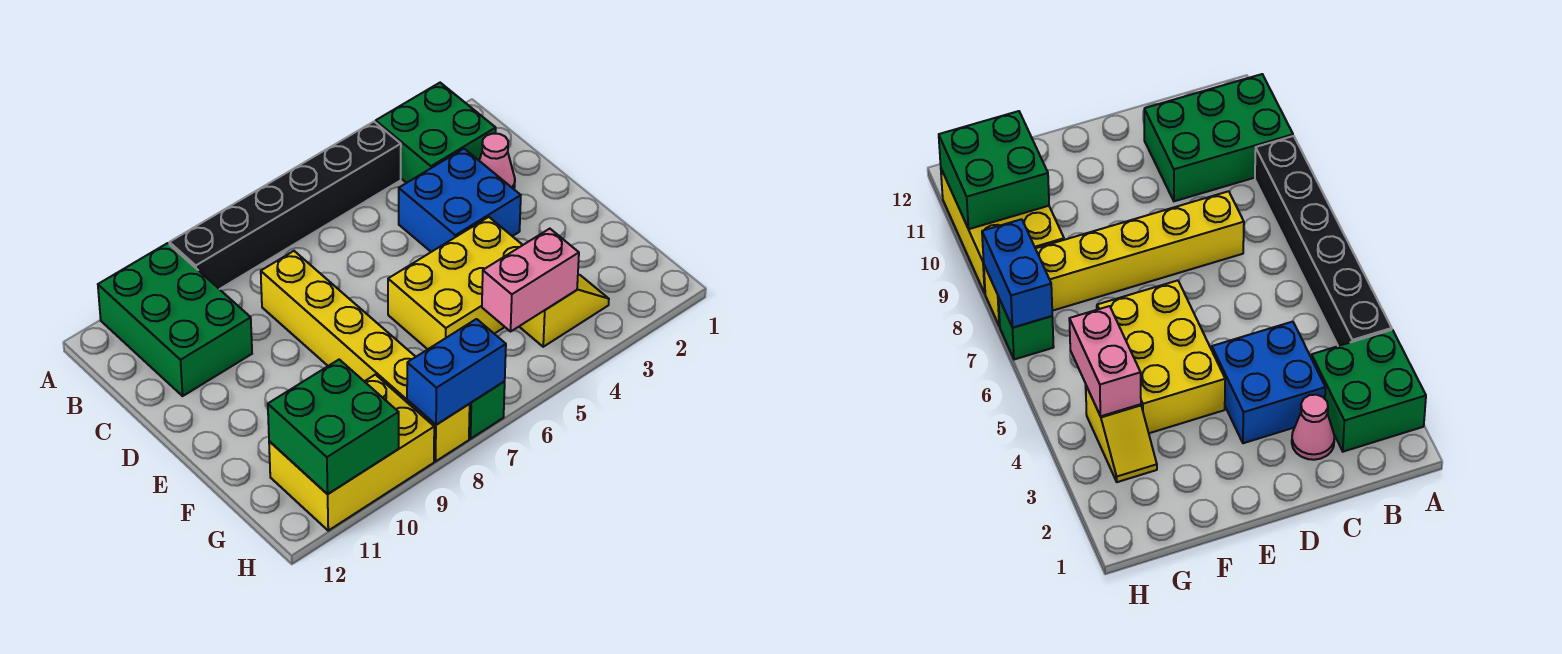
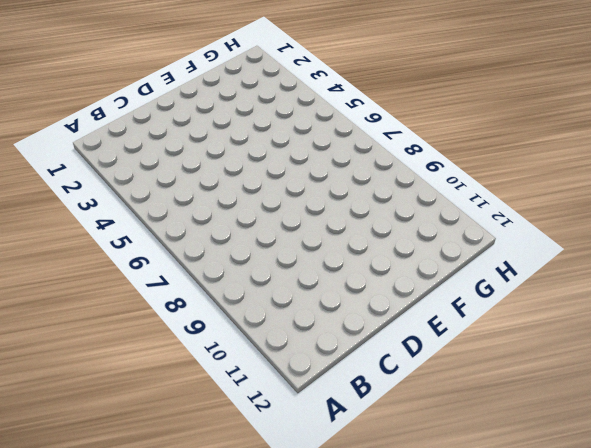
none -> green brick A2:B3 level 1
none -> black brick A4:A9 level 1
none -> green brick A10:C11 level 1

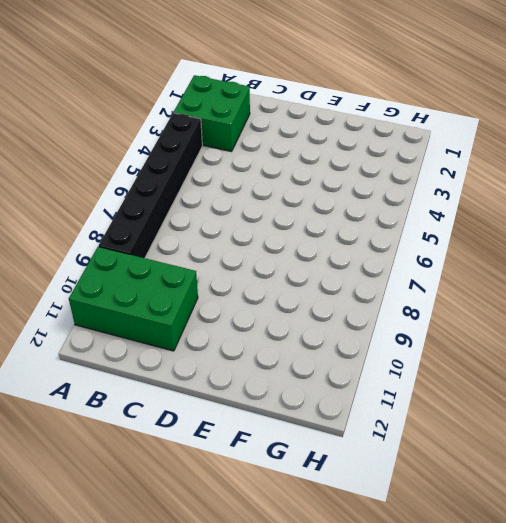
none -> pink cone C2 level 1
none -> blue brick C3:D4 level 1
none -> yellow brick C8:H8 level 1

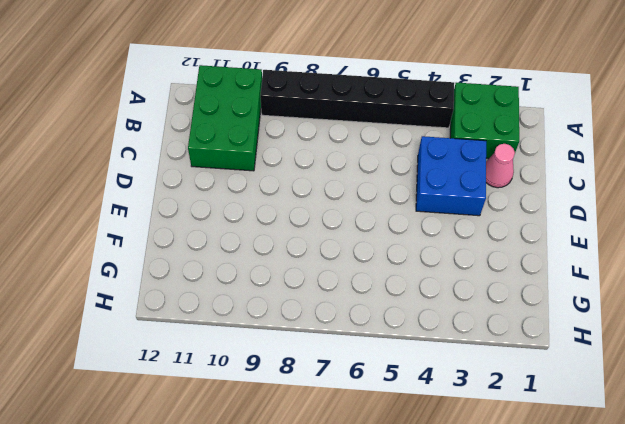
none -> yellow brick C8:H8 level 1
none -> yellow brick E4:F6 level 1
none -> yellow slope G3:G4 level 1 top 4

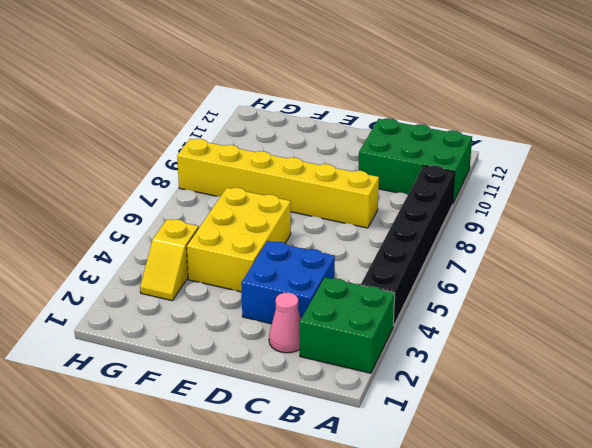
none -> yellow brick G9:H11 level 1
none -> green brick H7 level 1
none -> pink brick G4:G5 level 2

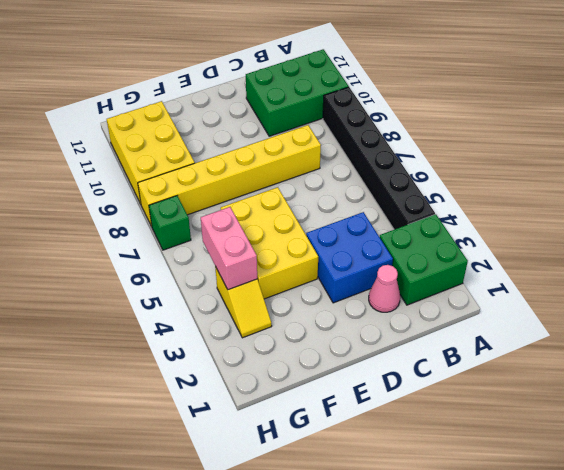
none -> green brick G10:H11 level 2
none -> blue brick H7:H8 level 2

